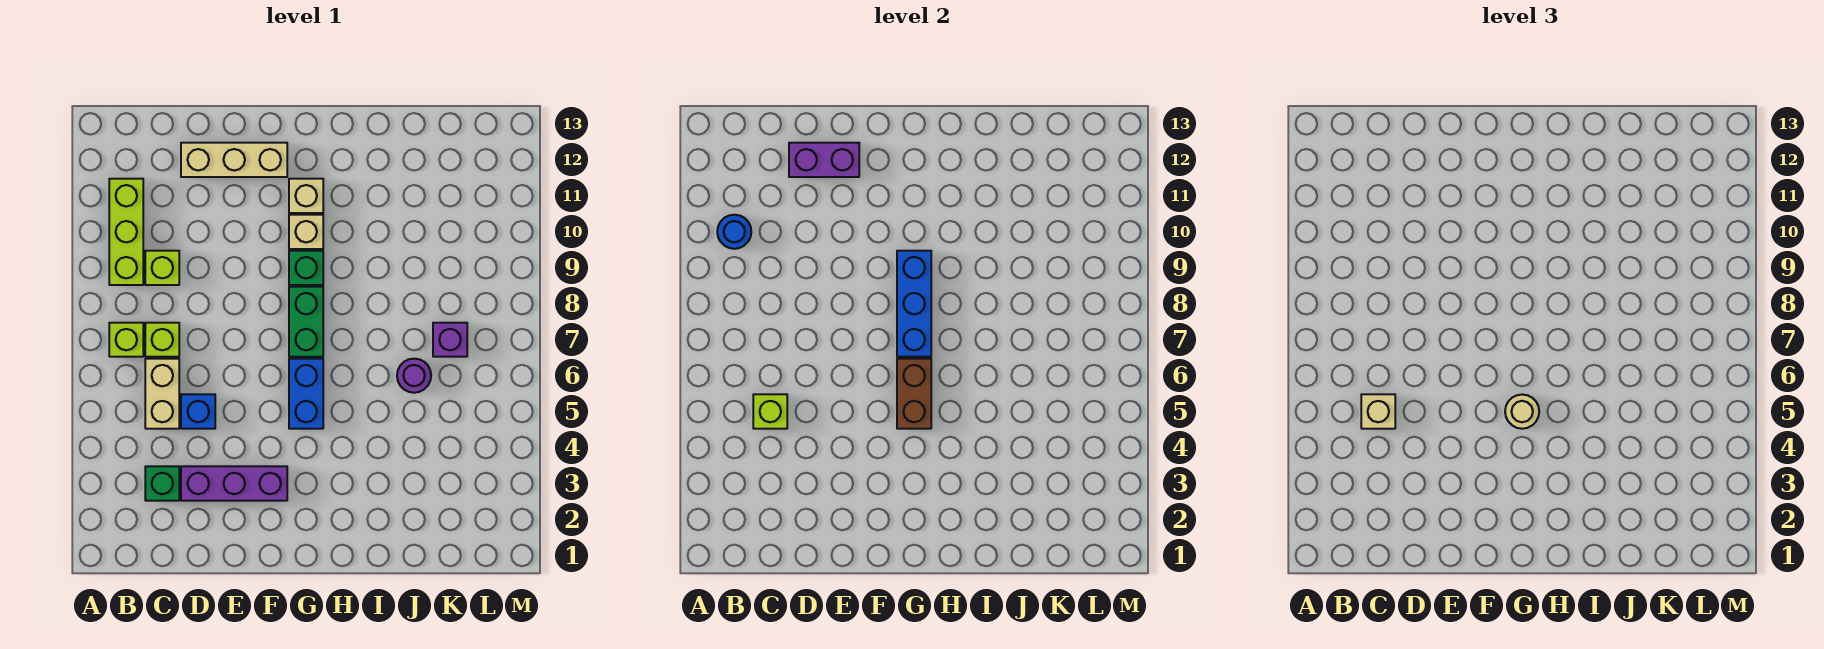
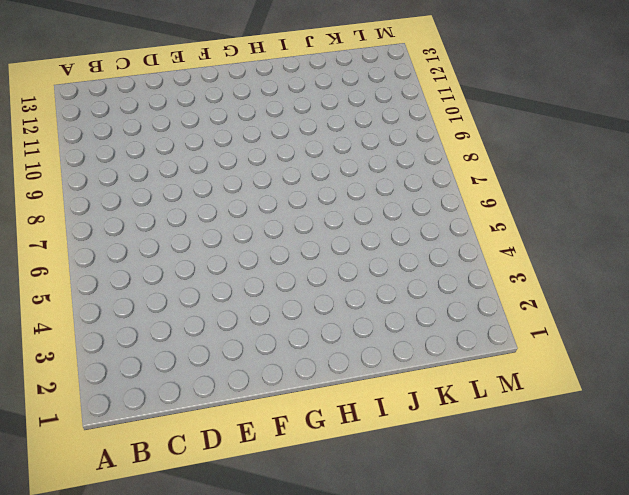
none -> lime brick B7 level 1
none -> lime brick B9:B11 level 1
none -> green brick C3 level 1

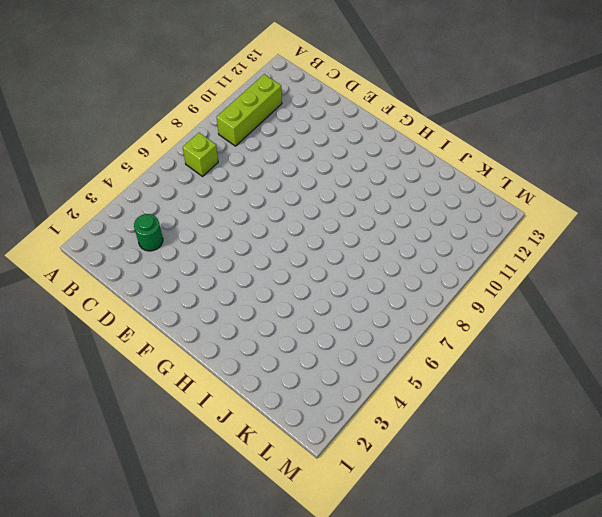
green round brick C3 level 1 -> green brick C3 level 1
none -> tan brick C5:C6 level 1
none -> lime brick C7 level 1
none -> lime brick C9 level 1

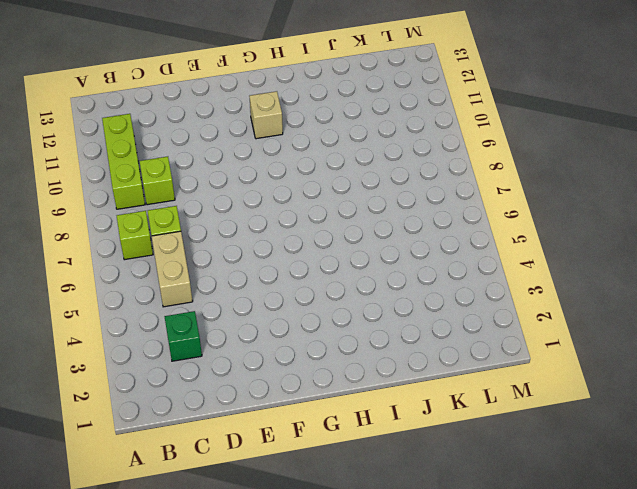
none -> purple brick D3:F3 level 1
none -> blue brick D5 level 1
none -> tan brick D12:F12 level 1

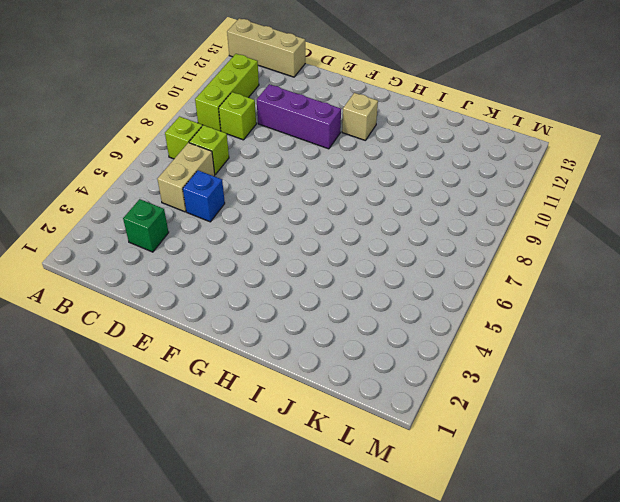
tan brick A13:C13 level 1 -> tan brick D12:F12 level 1
purple brick D10:F10 level 1 -> purple brick D3:F3 level 1
none -> blue brick G5:G6 level 1
none -> green brick G7:G8 level 1
none -> green brick G9 level 1

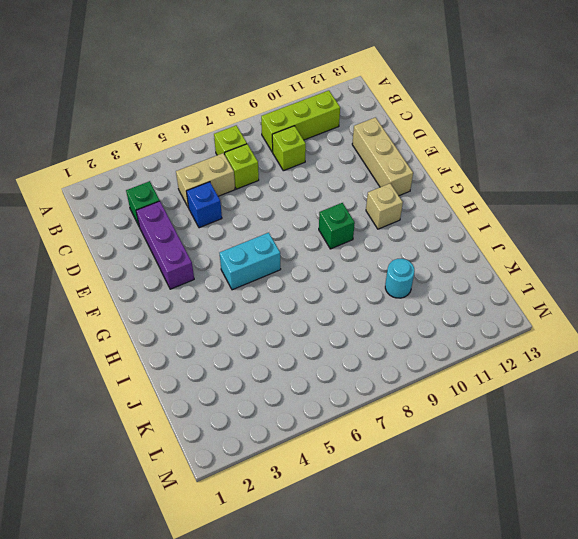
cyan brick G5:G6 level 1 -> blue brick G5:G6 level 1
cyan round brick J10 level 1 -> none
none -> green brick G7:G8 level 1
none -> tan brick G10 level 1
none -> purple round brick J6 level 1

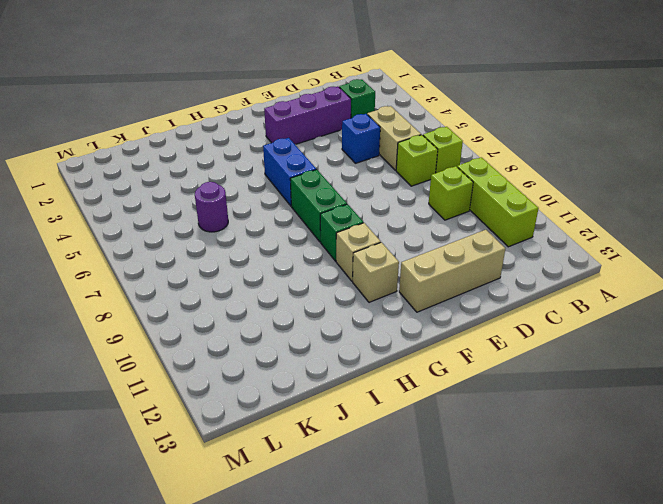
none -> purple brick K7 level 1
none -> blue round brick B10 level 2
none -> lime brick C5 level 2

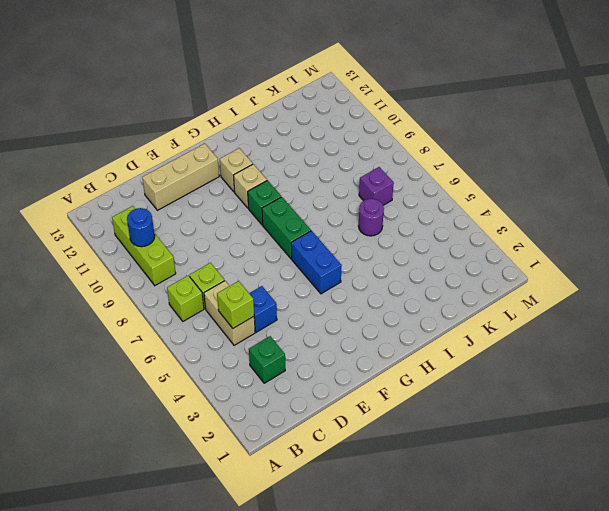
none -> lime brick C9 level 1
none -> purple brick D3:F3 level 1
none -> purple brick D12:E12 level 2

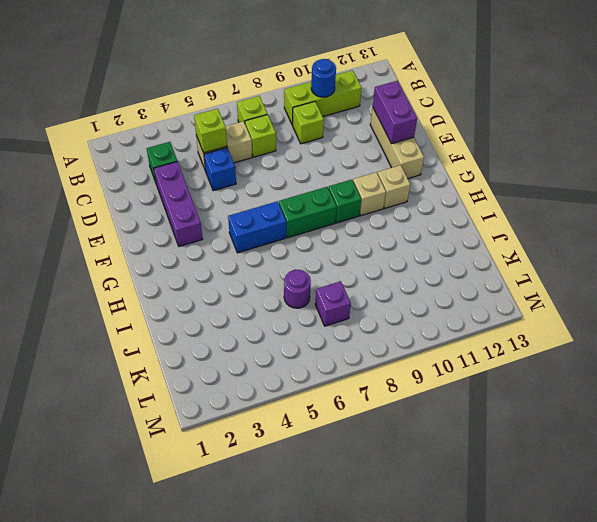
none -> brown brick G5:G6 level 2
none -> blue brick G7:G9 level 2
none -> tan brick C5 level 3

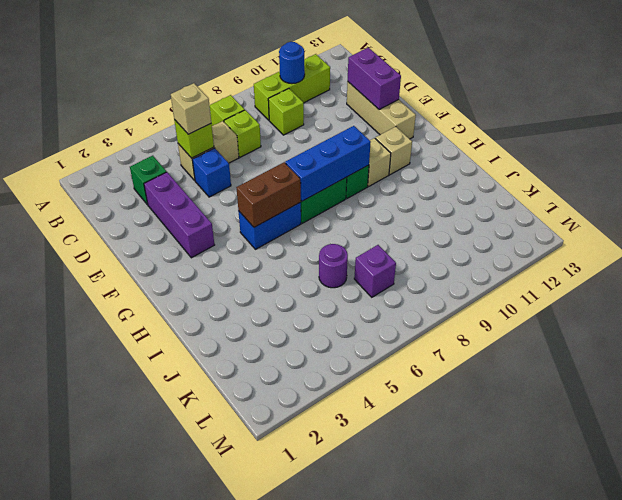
none -> tan round brick G5 level 3

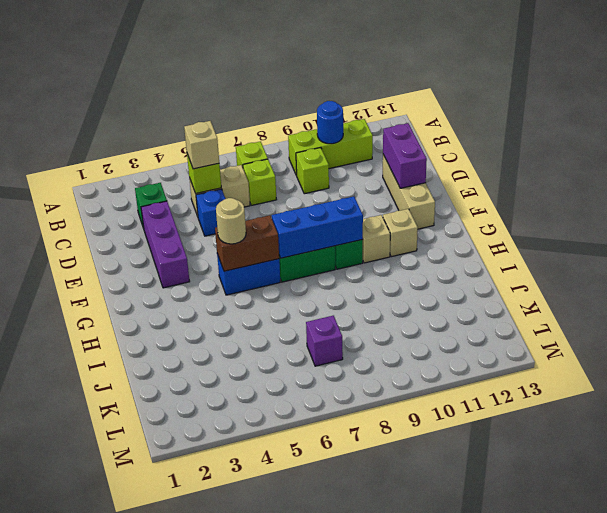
none -> purple round brick J6 level 1

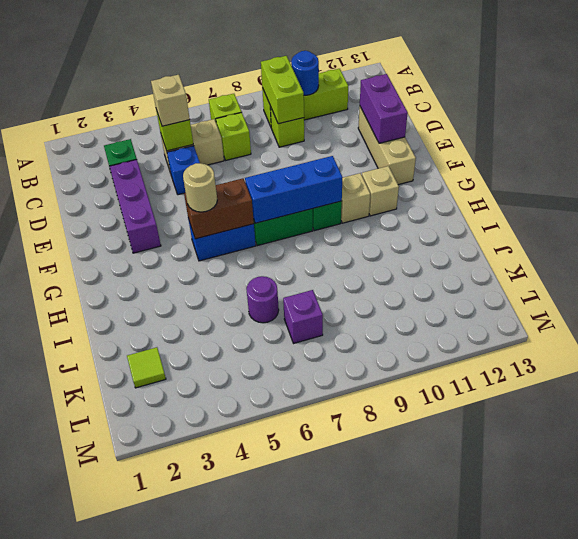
lime brick B9:C9 level 2 -> none
lime tile K2 level 1 -> none

